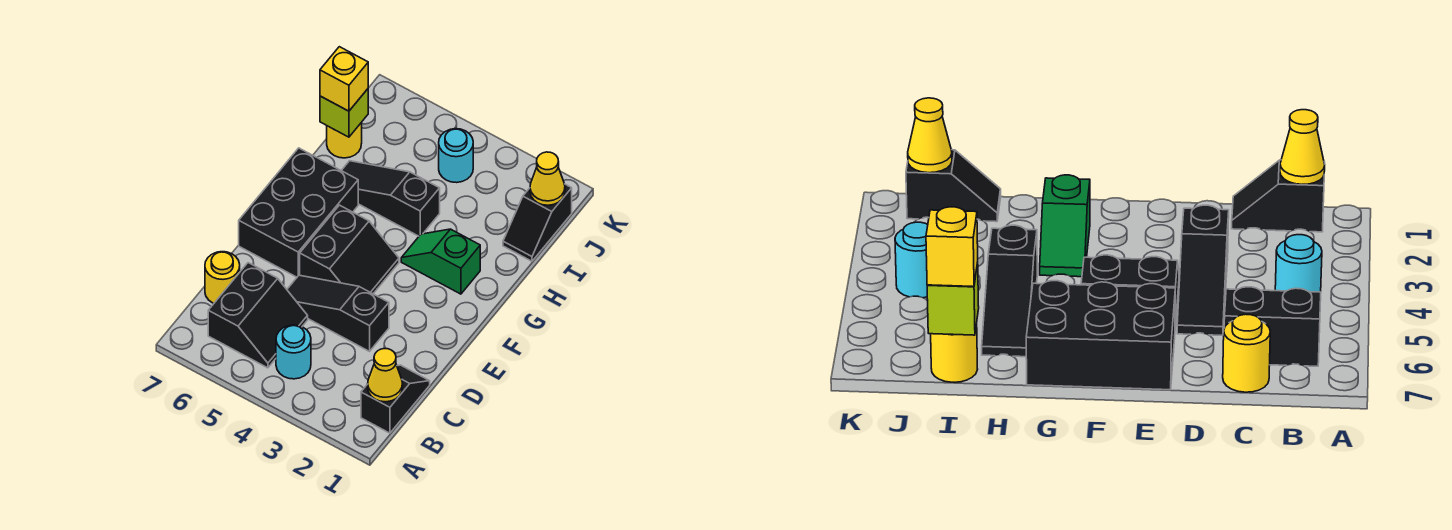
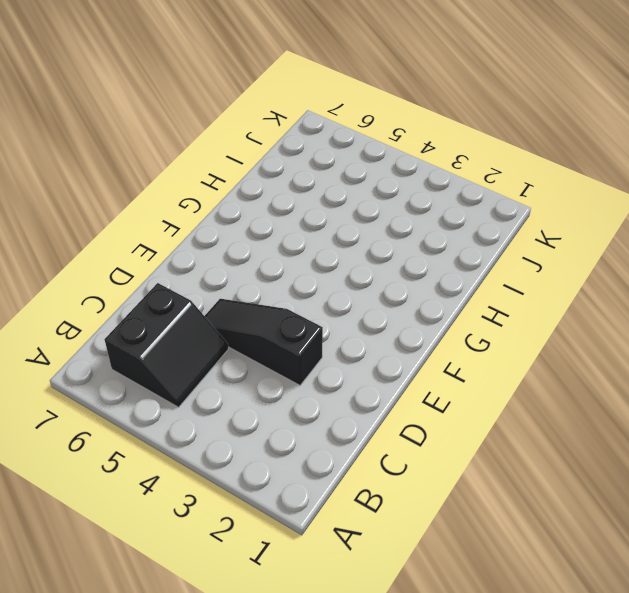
none -> black slope B1:C1 level 1 top B
none -> cyan round brick B4 level 1
none -> yellow round brick C7 level 1

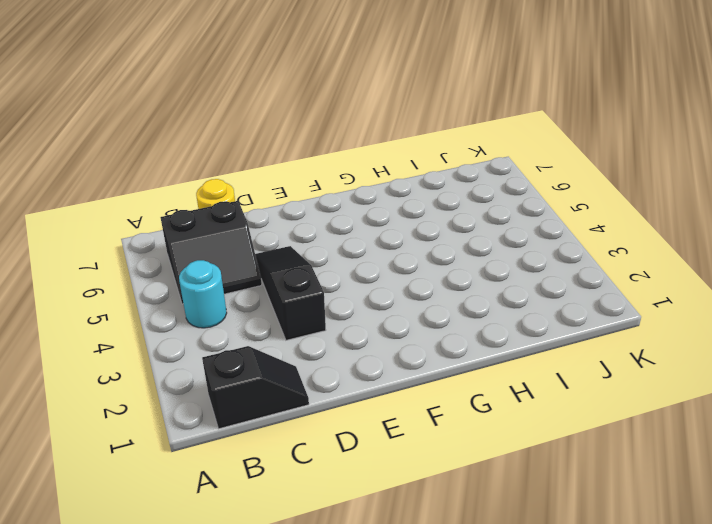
none -> black slope E4:F5 level 1 top 5
none -> black brick E6:G7 level 1
none -> green slope G2:G3 level 1 top 2

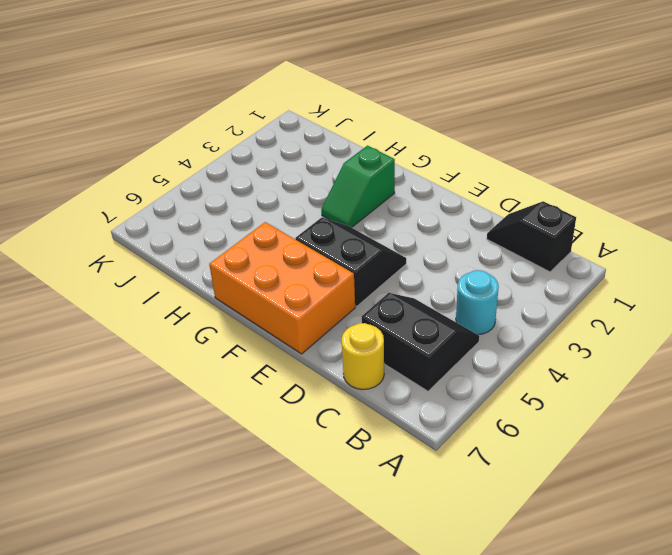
orange brick E6:G7 level 1 -> black brick E6:G7 level 1
none -> black slope D3:D5 level 1 top 3
none -> black slope H4:H6 level 1 top 4
none -> black slope I1:J1 level 1 top J

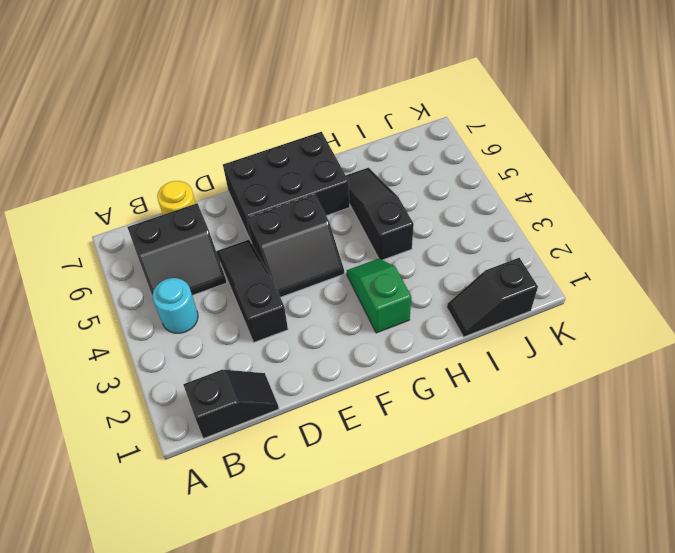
none -> yellow round brick I7 level 1
none -> cyan round brick J4 level 1
none -> yellow cone B1 level 2

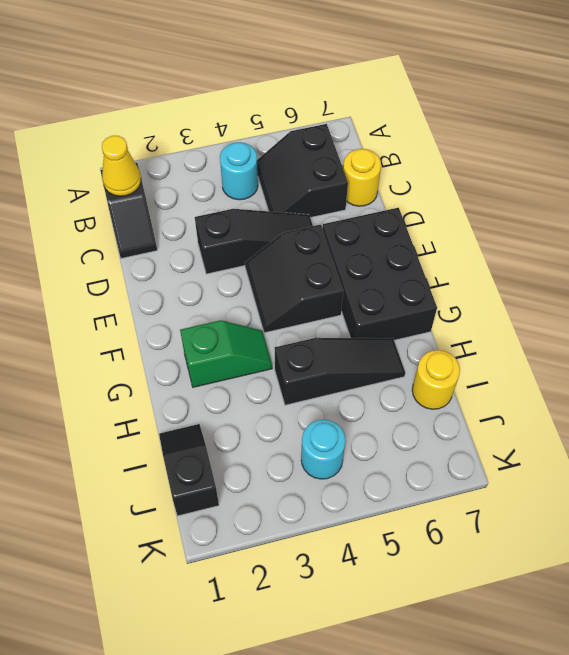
none -> lime brick I7 level 2
none -> yellow cone J1 level 2
none -> yellow brick I7 level 3

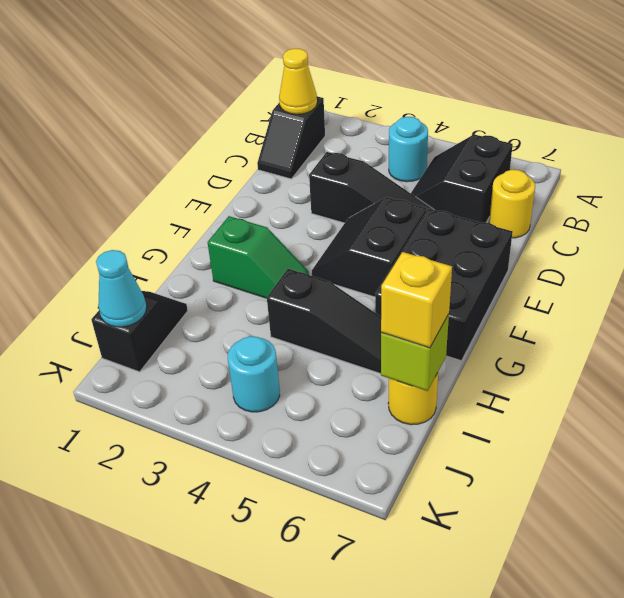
cyan cone J1 level 2 -> yellow cone J1 level 2

